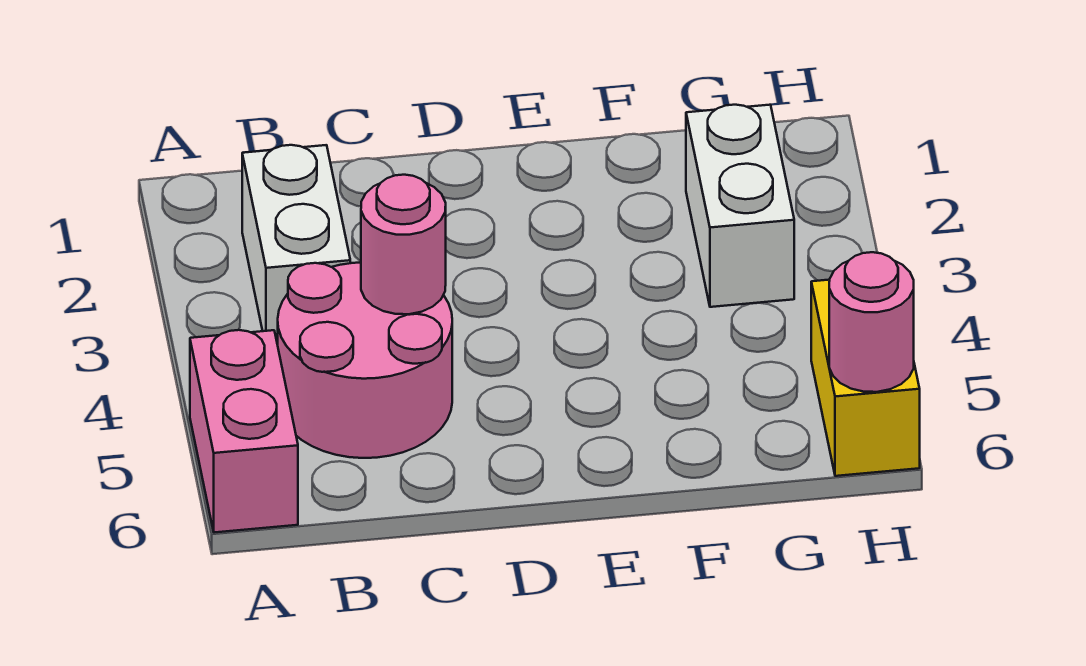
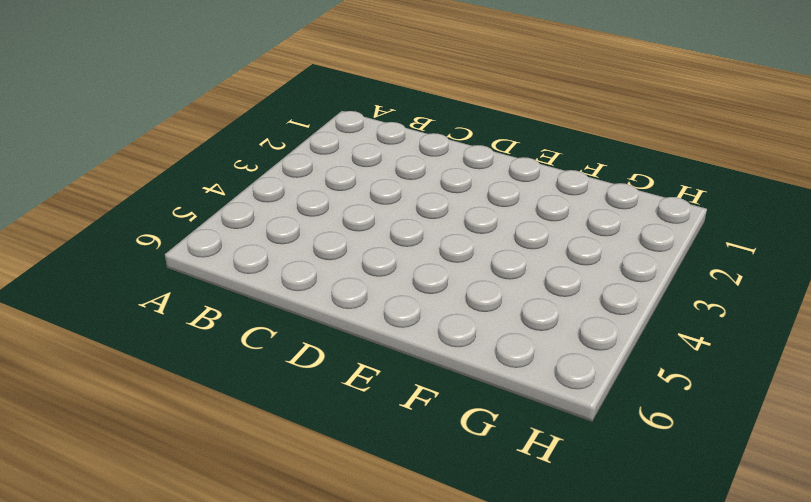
none -> pink brick A5:A6 level 1
none -> white brick B2:B3 level 1

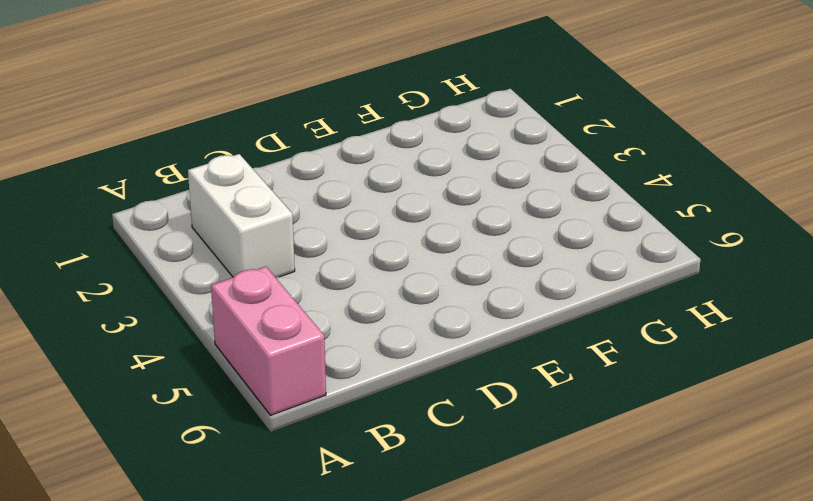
none -> pink round brick B4:C5 level 1
none -> white brick G2:G3 level 1

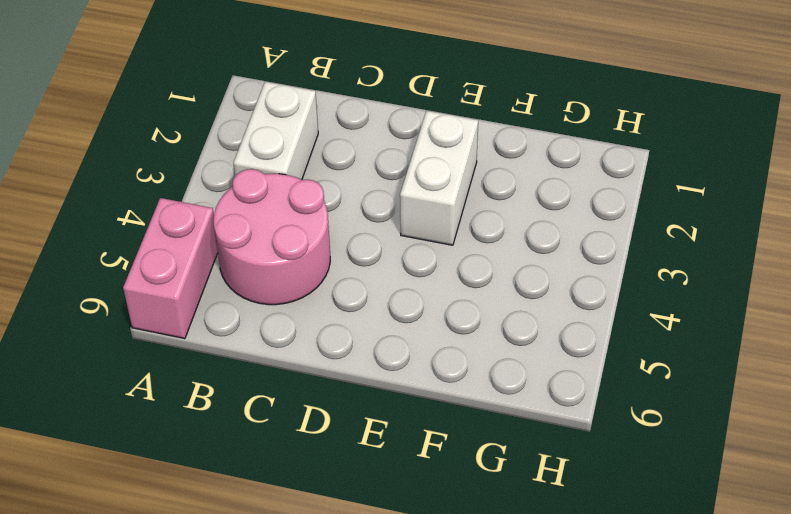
white brick E2:E3 level 1 -> white brick G2:G3 level 1
none -> yellow brick H5:H6 level 1
none -> pink round brick C4 level 2

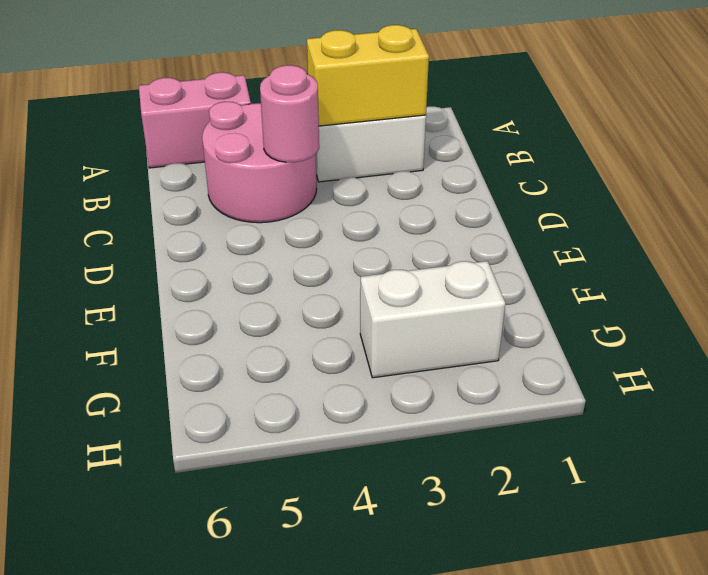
yellow brick B2:B3 level 2 -> yellow brick H5:H6 level 1
none -> pink round brick H6 level 2

